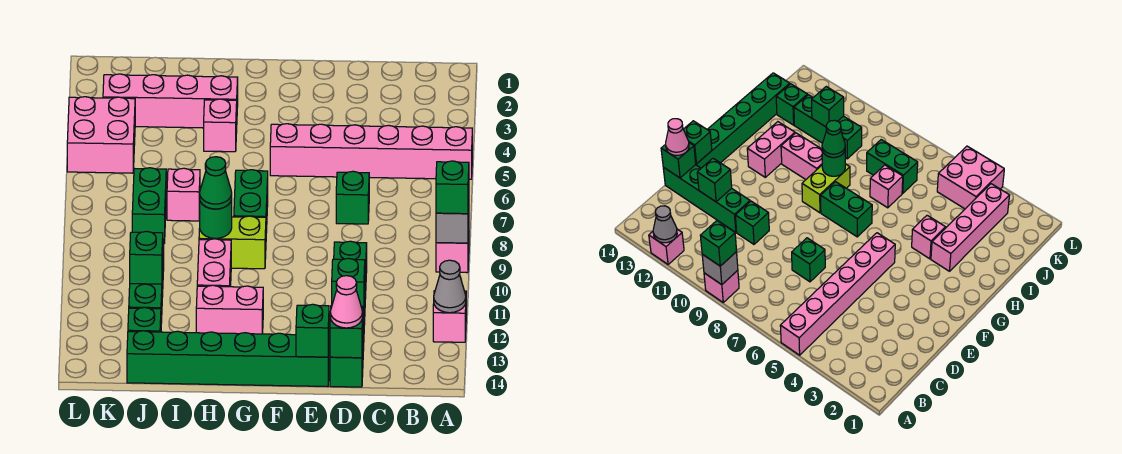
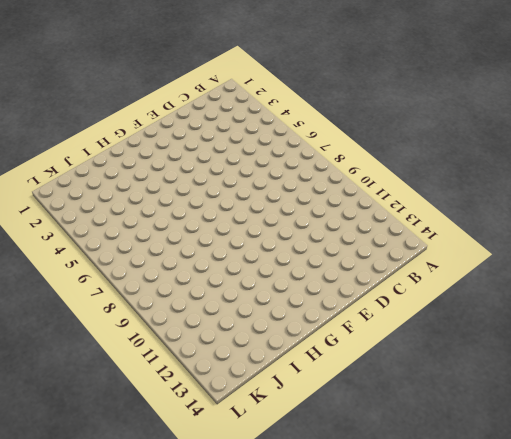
none -> pink brick A5:F5 level 1
none -> pink brick A9 level 1
none -> pink brick A12 level 1

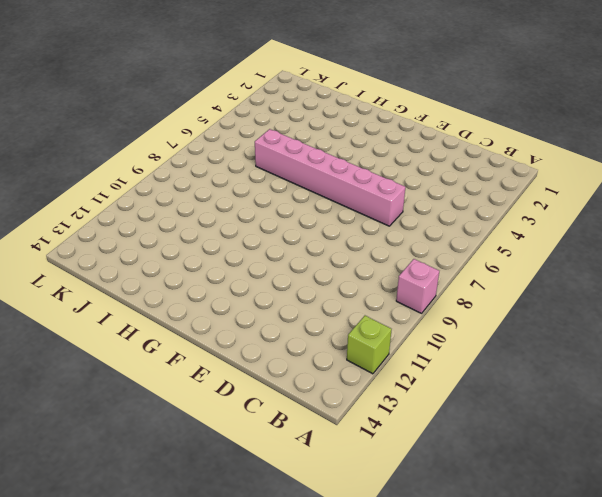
lime brick A12 level 1 -> pink brick A12 level 1
pink brick D6:I6 level 1 -> pink brick A5:F5 level 1
none -> green brick D7 level 1
none -> green brick D10 level 1
none -> green brick D11:D14 level 1

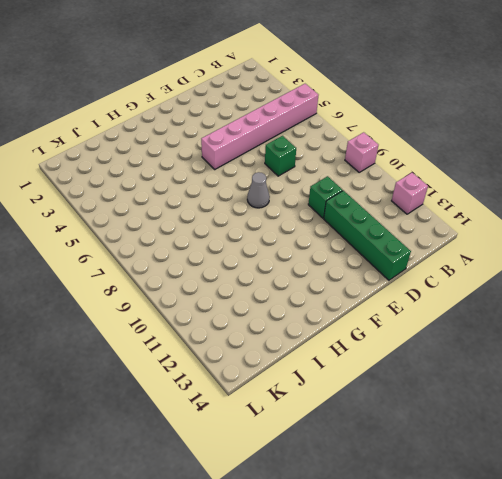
grey cone F8 level 1 -> grey cone A12 level 2
none -> green brick E14:J14 level 1
none -> green brick G7:G8 level 1
none -> lime brick G9:H9 level 1

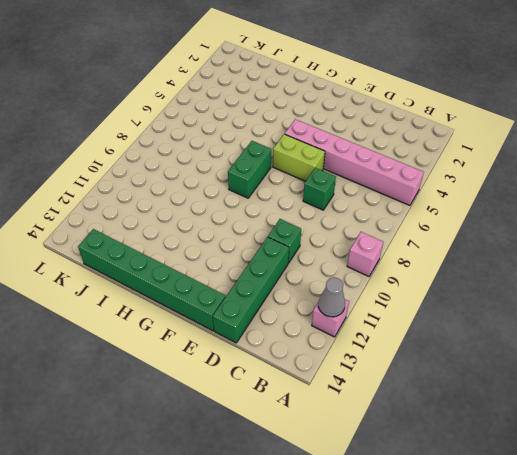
lime brick E6:F6 level 1 -> lime brick G9:H9 level 1
none -> pink brick G12:H12 level 1
none -> pink brick H3:K3 level 1
none -> pink brick H4 level 1

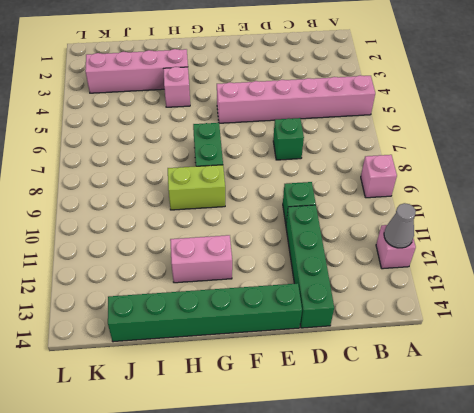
none -> pink brick H10:H11 level 1
none -> pink brick I7 level 1
none -> green brick J7:J8 level 1

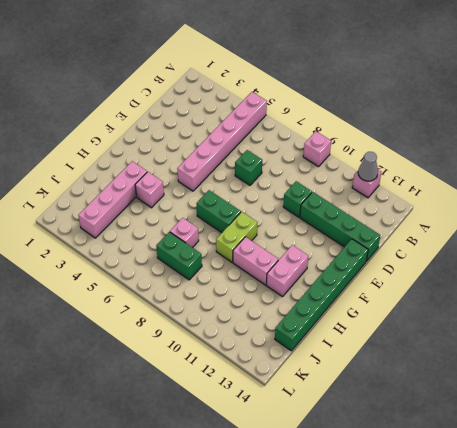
none -> green brick J10:J12 level 1
none -> green brick J13 level 1
none -> pink brick K4:L5 level 1

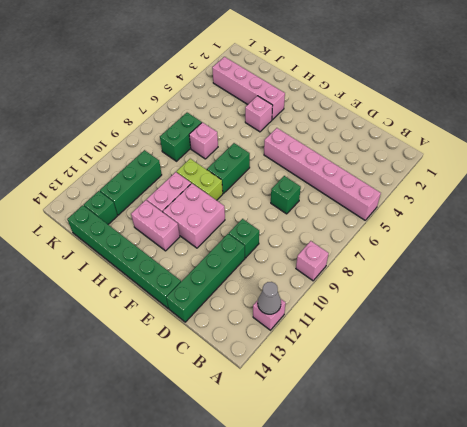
pink brick F10:G11 level 1 -> pink brick K4:L5 level 1
none -> grey brick A9 level 2
none -> green brick D12 level 2
none -> green brick D14 level 2

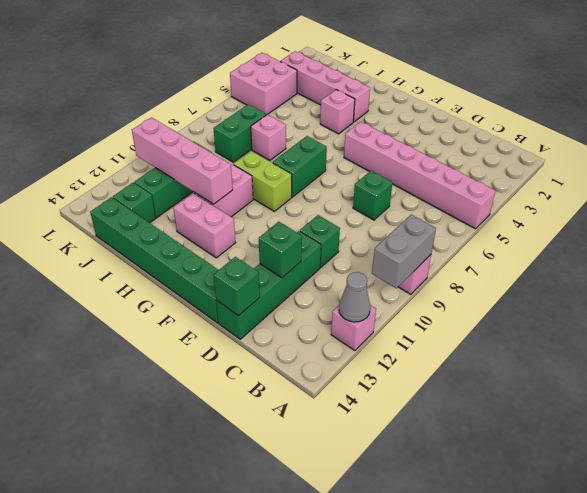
grey brick A9:A10 level 2 -> grey brick A9 level 2
pink brick H11:K11 level 2 -> green brick J11 level 2
none -> green brick E14 level 2
none -> green round brick H9 level 2
none -> green brick A9 level 3

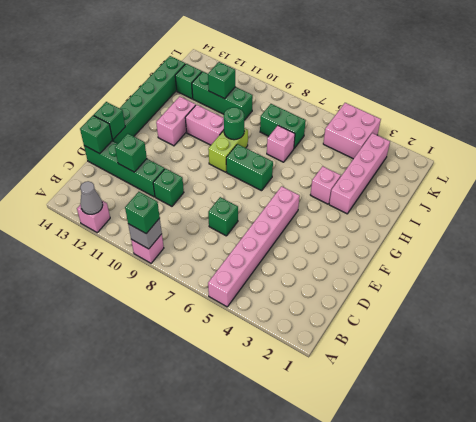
none -> pink cone D14 level 3
none -> green cone H9 level 3

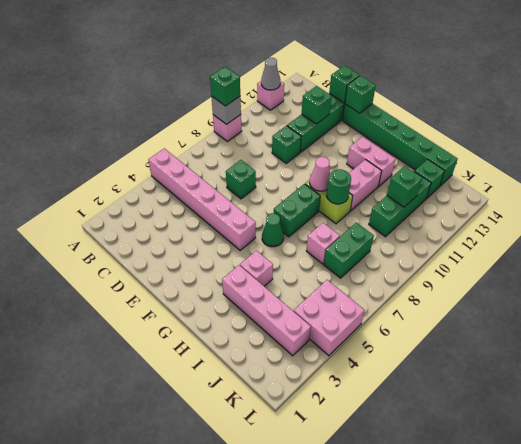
green cone G6 level 1 -> green cone H9 level 3
pink cone G9 level 2 -> pink cone D14 level 3

